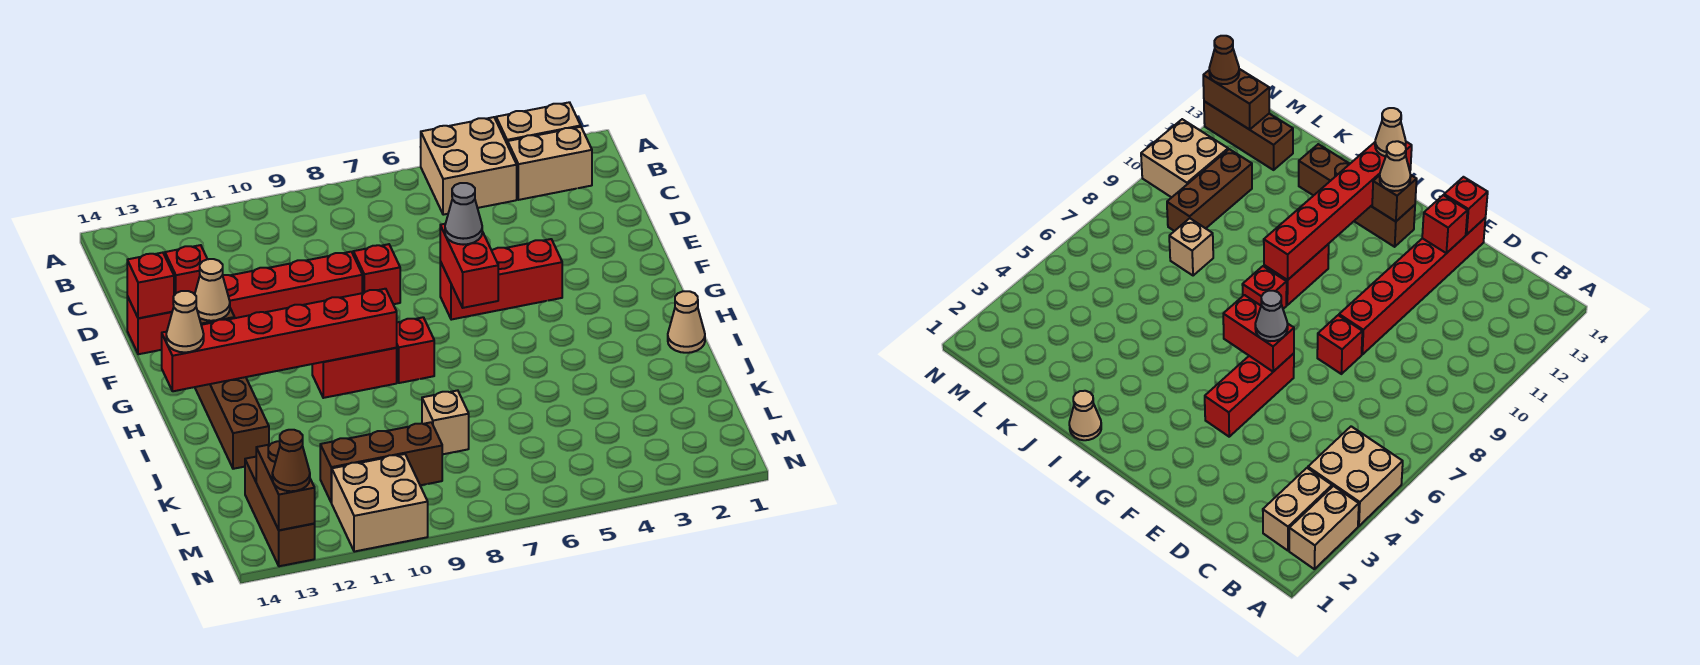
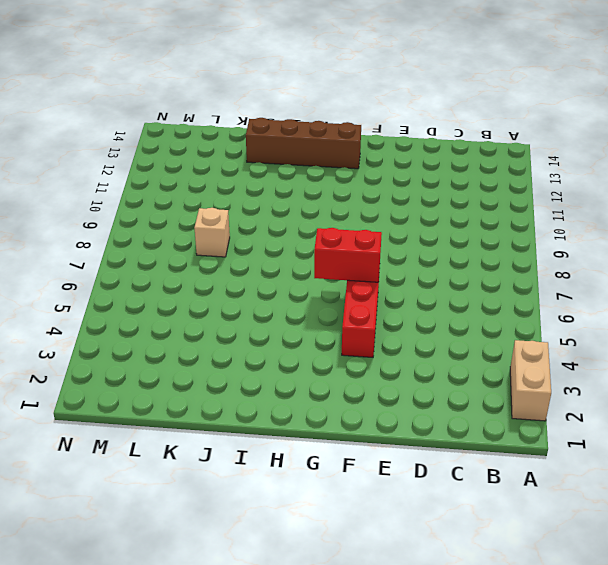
none -> tan brick A4:B5 level 1
none -> tan brick B2:B3 level 1
none -> red brick E8 level 1

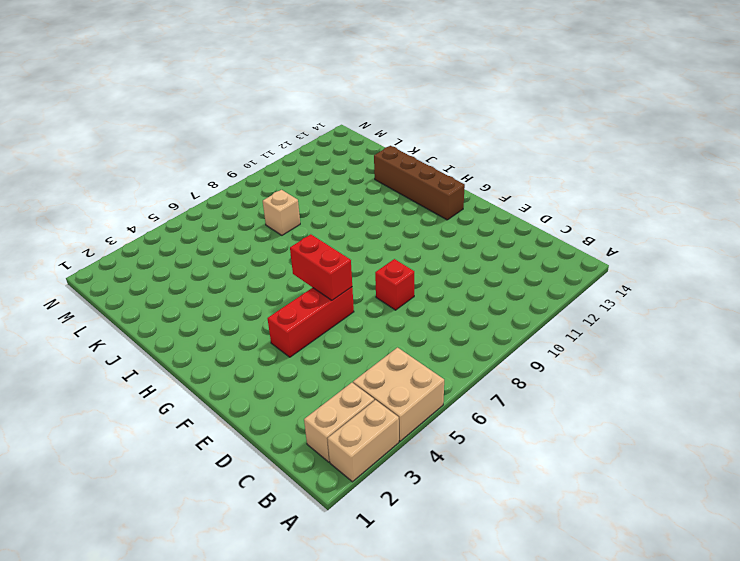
none -> red brick E9:E14 level 1
none -> red brick H8 level 1
none -> red brick H9:H10 level 1

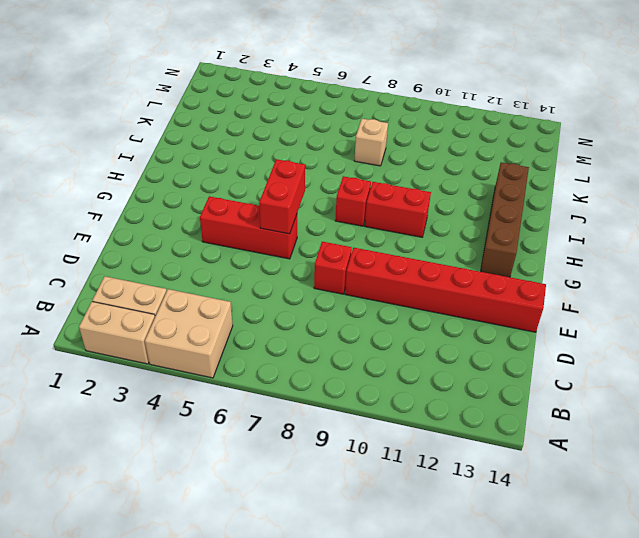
none -> tan cone I1 level 1
none -> brown brick L9:L11 level 1
none -> brown brick L13:N13 level 1

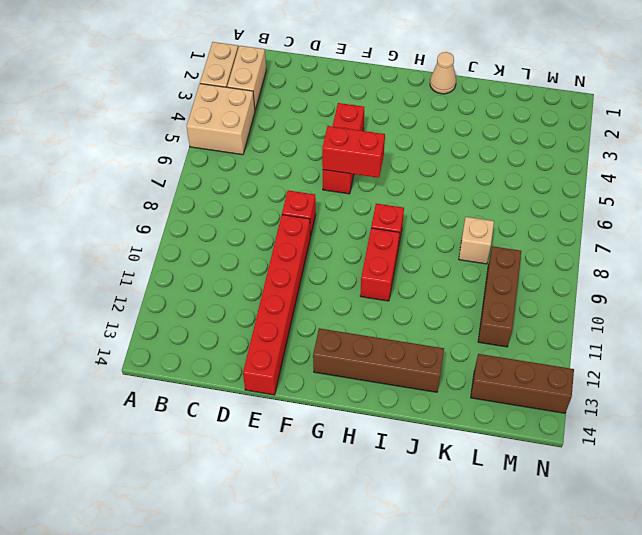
none -> tan brick M10:N11 level 1
none -> red brick E13 level 2
none -> red brick E14 level 2

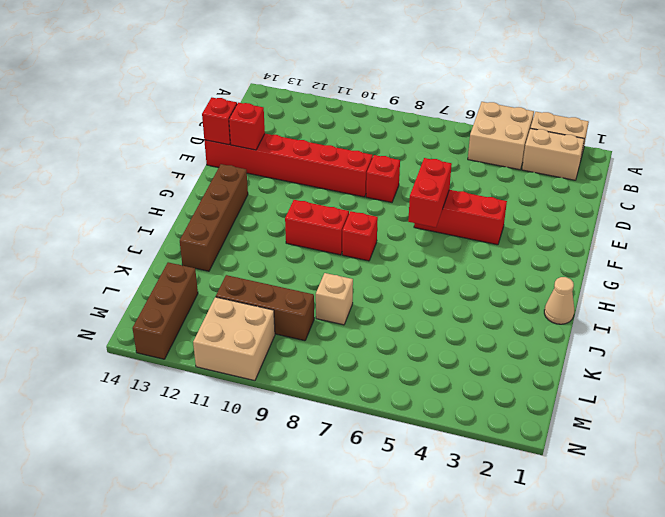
none -> brown brick G13 level 2
none -> red brick H9:H14 level 2
none -> brown brick M13:N13 level 2

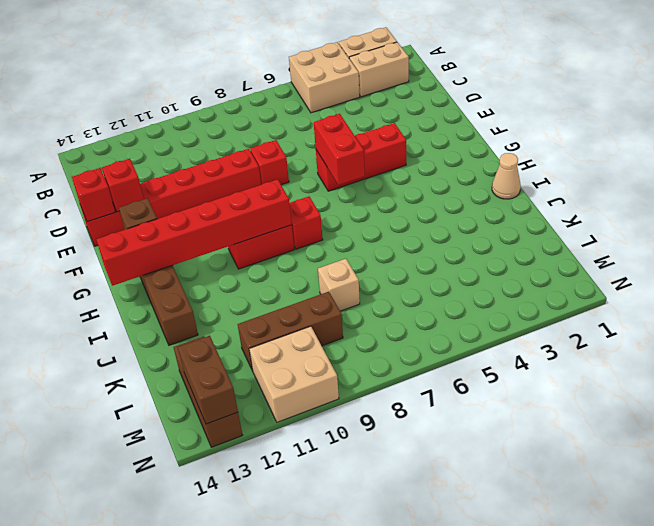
none -> grey cone F6 level 3
none -> tan cone G13 level 3
none -> tan cone H14 level 3

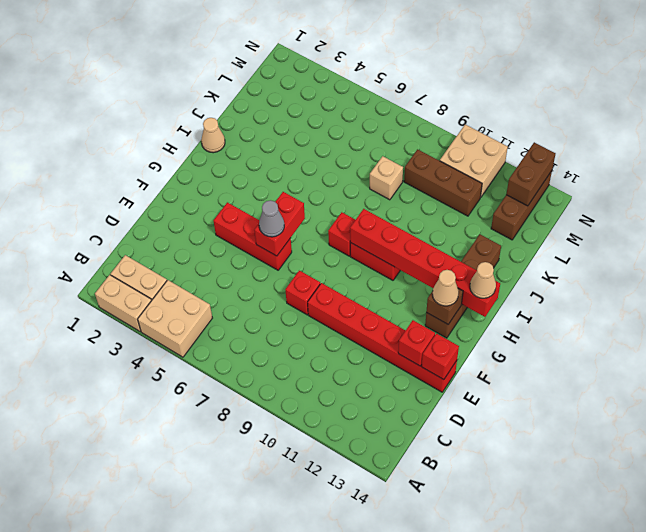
none -> brown cone N13 level 3

